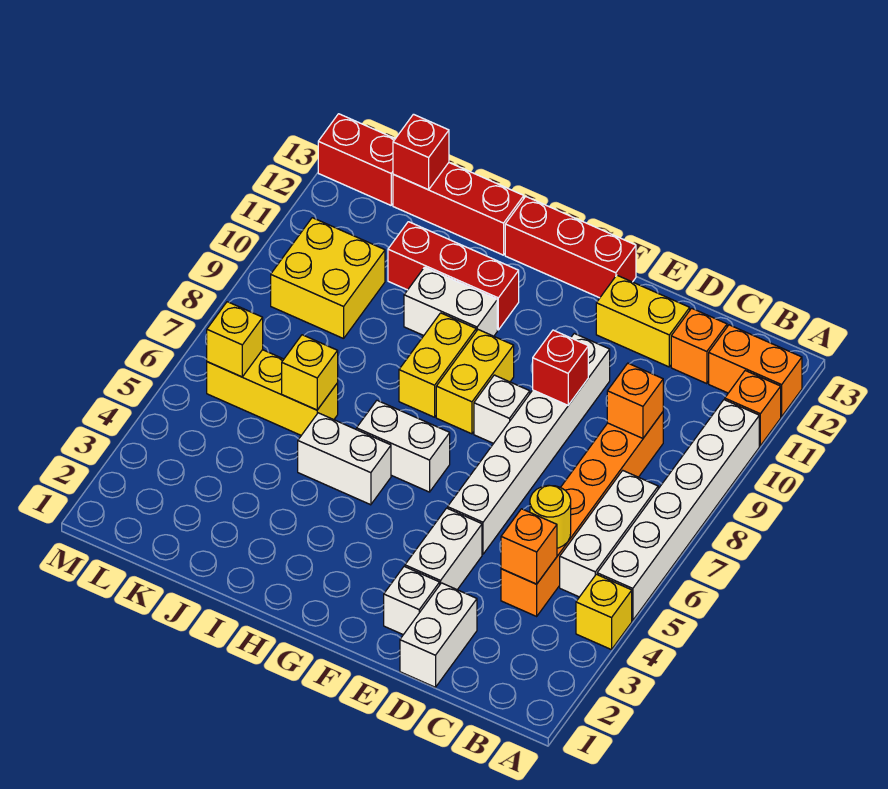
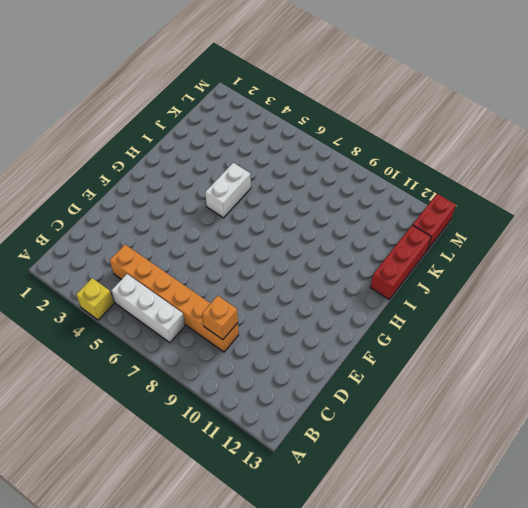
none -> white brick A5:A10 level 1
none -> orange brick A11 level 1
none -> orange brick A12:B12 level 1
none -> orange brick C12 level 1

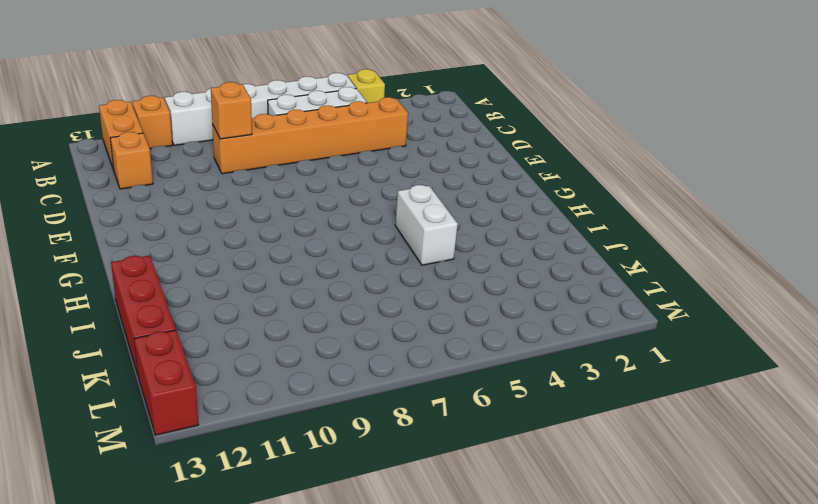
none -> white brick D1:D2 level 1
none -> yellow brick D12:E12 level 1
none -> white brick E2 level 1
none -> white brick E3:E4 level 1

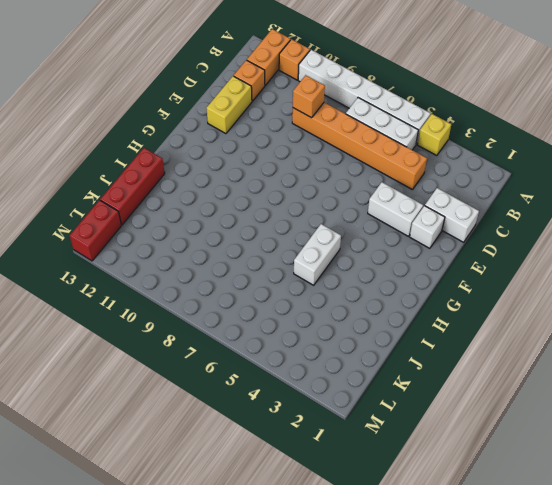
none -> white brick E5:E10 level 1
none -> white brick F8 level 1
none -> red brick F13:H13 level 1
none -> white brick G6:H6 level 1

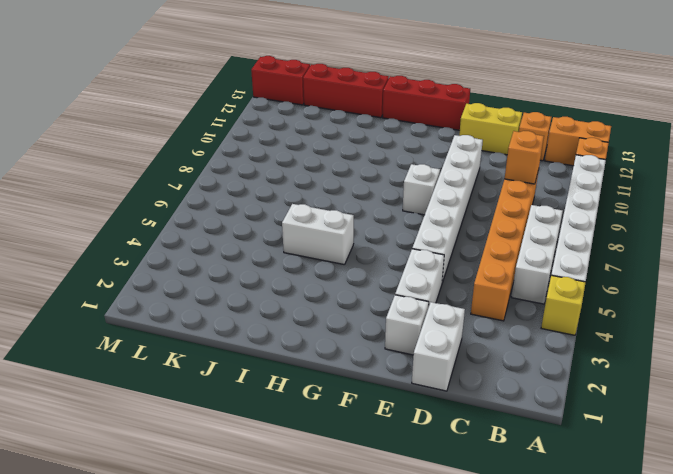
none -> white brick G6:H6 level 1
none -> yellow brick G8:G9 level 1
none -> yellow brick H8:H9 level 1
none -> white brick H10:I10 level 1

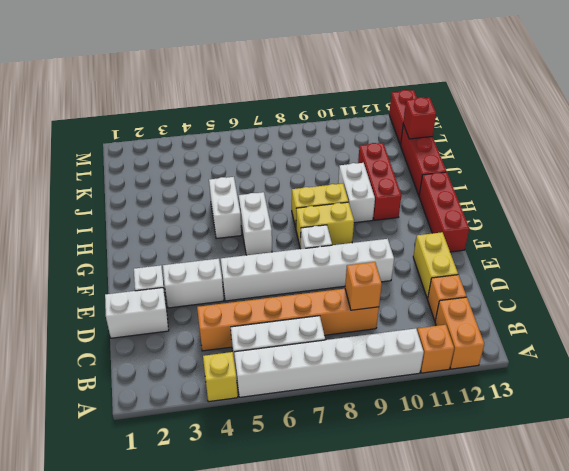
none -> yellow brick J6:L6 level 1
none -> yellow brick K9:L10 level 1
none -> orange brick C4 level 2
none -> yellow round brick C5 level 2

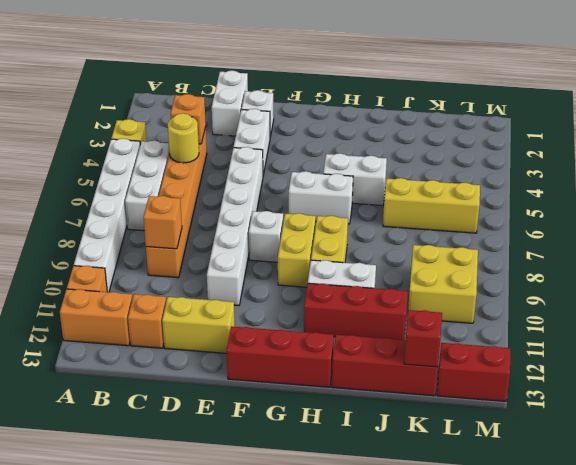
none -> red brick E9 level 2
none -> yellow brick J6 level 2
none -> yellow brick L6 level 2

